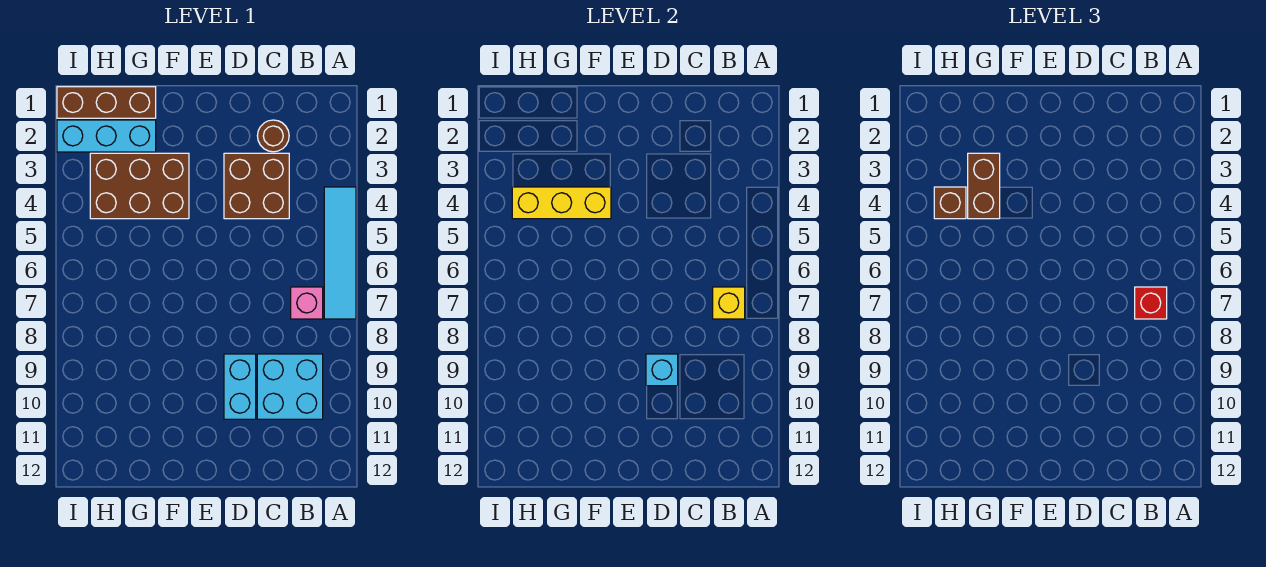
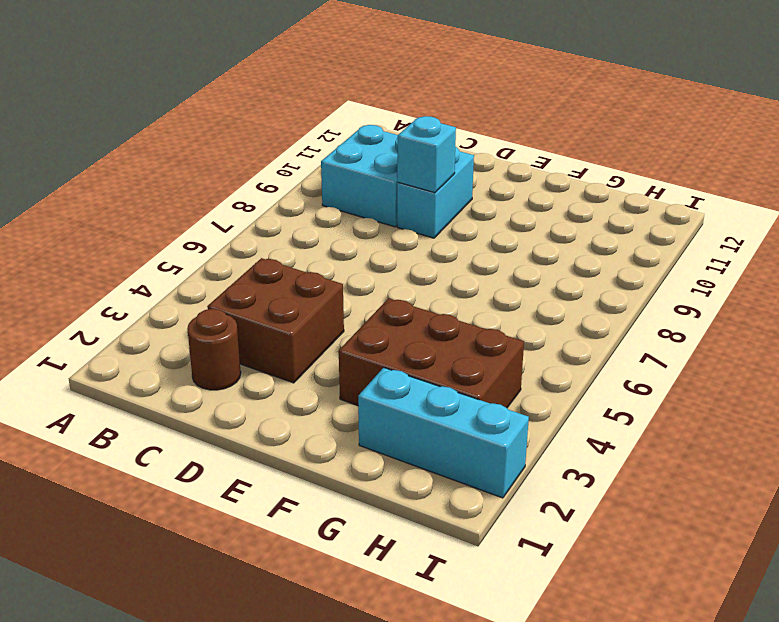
none -> cyan tile A4:A7 level 1
none -> pink brick B7 level 1
none -> brown brick G1:I1 level 1

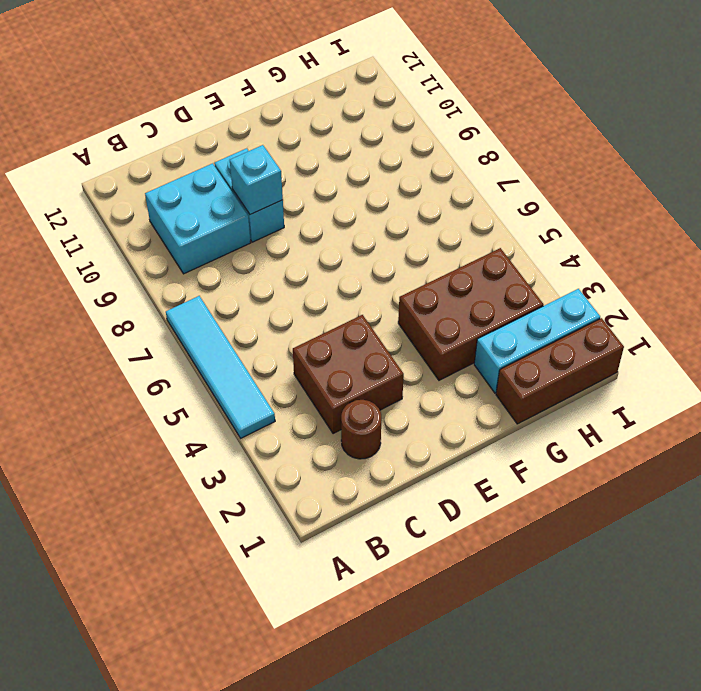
none -> pink brick B7 level 1
none -> yellow brick B7 level 2
none -> yellow brick F4:H4 level 2

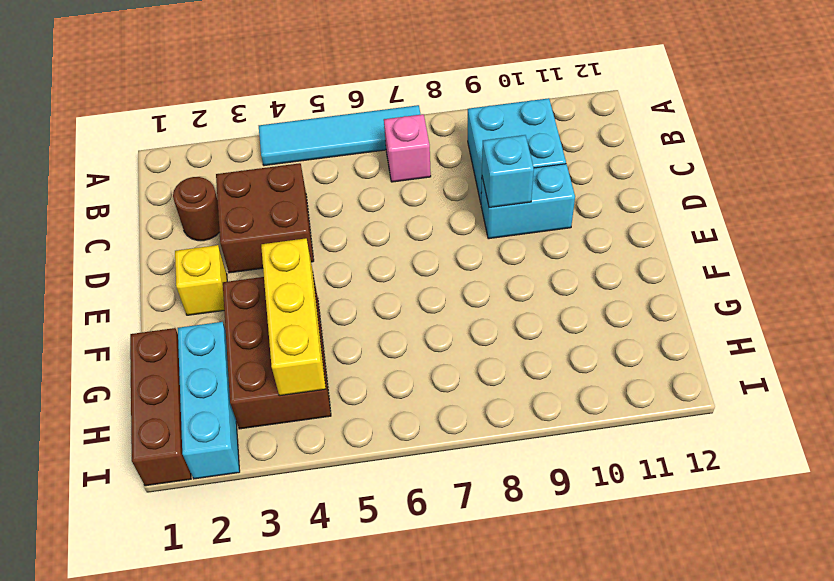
yellow brick E2 level 1 -> yellow brick B7 level 2
none -> red brick B7 level 3
none -> brown brick G3:G4 level 3
none -> brown brick H4 level 3

